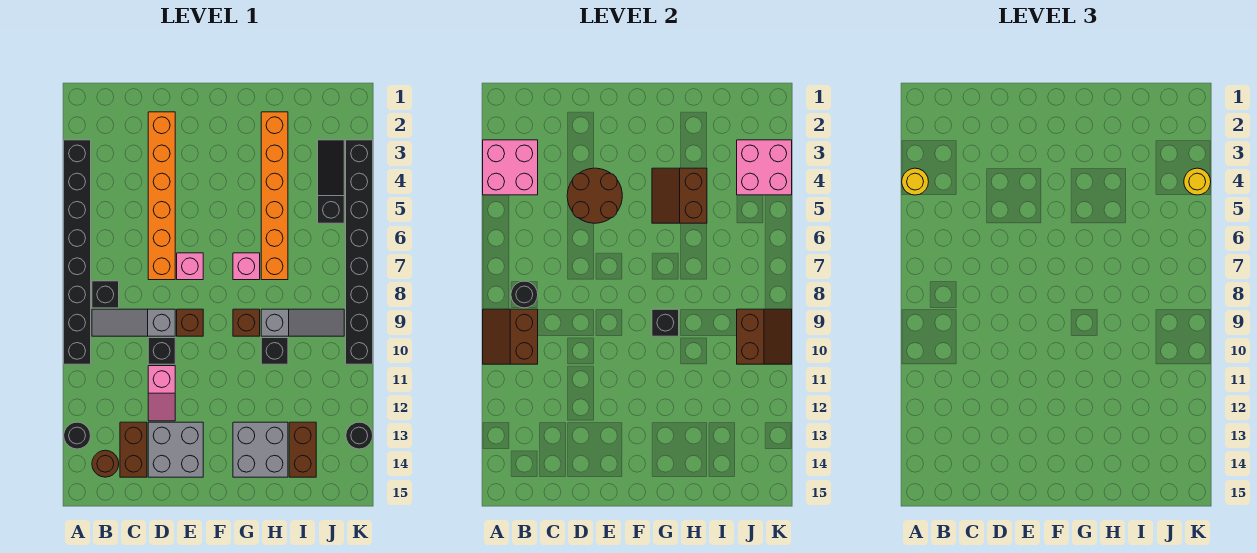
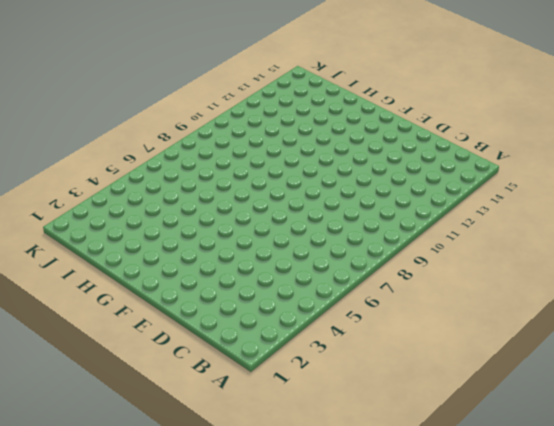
none -> black brick A3:A10 level 1
none -> black round brick A13 level 1
none -> black brick B8 level 1
none -> grey slope B9:D9 level 1 top D

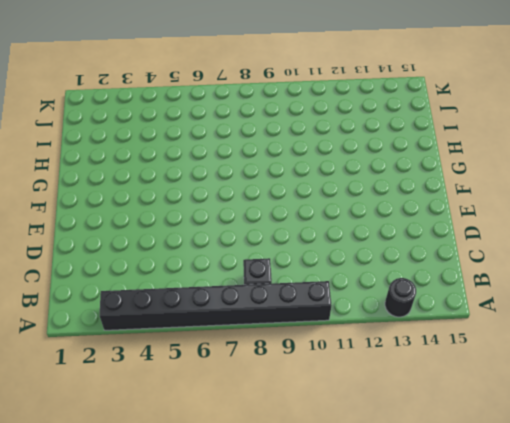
none -> grey slope B9:D9 level 1 top D
none -> brown round brick B14 level 1
none -> brown brick C13:C14 level 1
none -> orange brick D2:D7 level 1

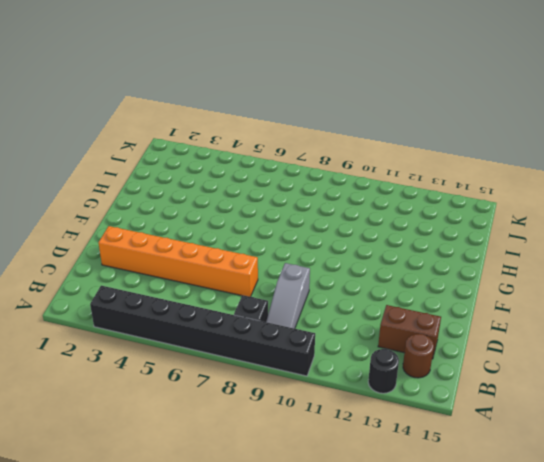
none -> black brick D10 level 1
none -> pink slope D11:D12 level 1 top 11
none -> grey brick D13:E14 level 1
none -> pink brick E7 level 1

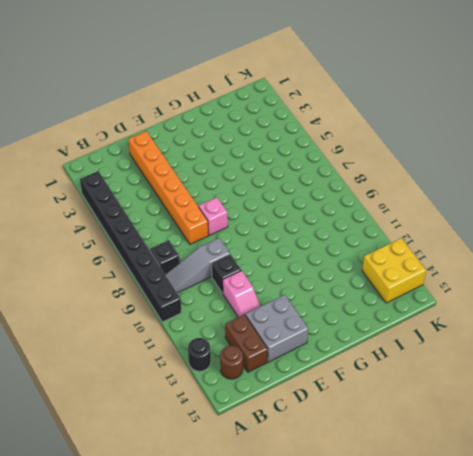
yellow brick J13:K14 level 1 -> black round brick K13 level 1
none -> brown brick E9 level 1
none -> pink brick G7 level 1
none -> brown brick G9 level 1
none -> grey brick G13:H14 level 1

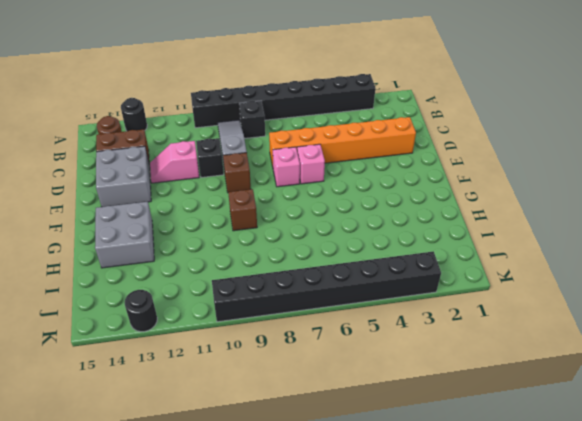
pink brick E6 level 1 -> pink brick G7 level 1
none -> orange brick H2:H7 level 1
none -> grey slope H9:J9 level 1 top H
none -> black brick H10 level 1
none -> brown brick I13:I14 level 1

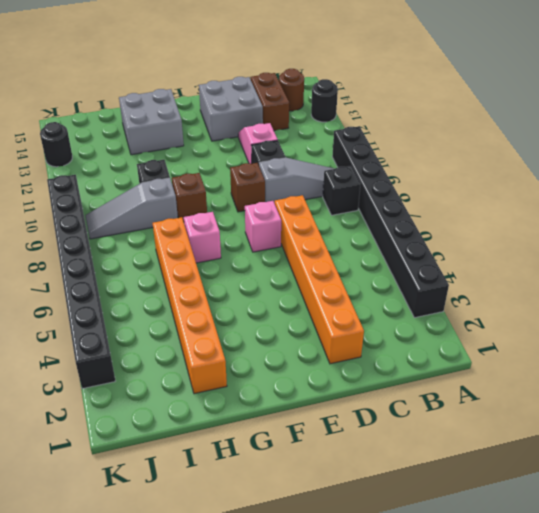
none -> brown brick I13:I14 level 1
none -> black slope J3:J5 level 1 top 5
none -> pink brick A3:B4 level 2
none -> brown slope A9:B10 level 2 top B

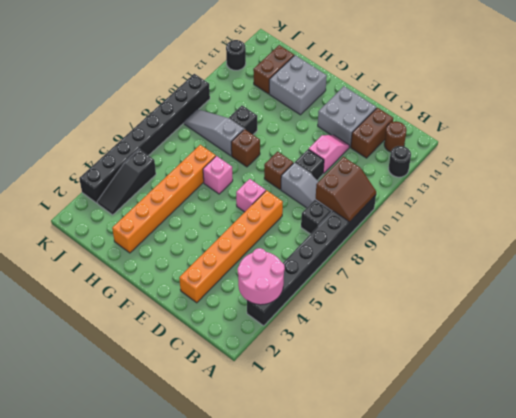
pink round brick A3:B4 level 2 -> pink brick A3:B4 level 2
none -> black round brick B8 level 2
none -> brown round brick D4:E5 level 2
none -> brown slope G4:H5 level 2 top H
none -> black brick G9 level 2

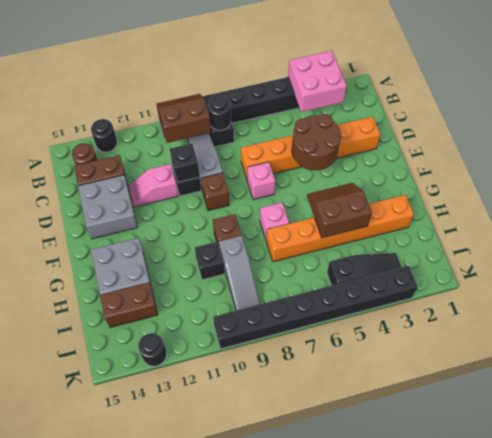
black brick D10 level 2 -> black brick G9 level 2
none -> pink brick J3:K4 level 2
none -> brown slope J9:K10 level 2 top J
none -> yellow round brick A4 level 3
none -> yellow round brick K4 level 3

